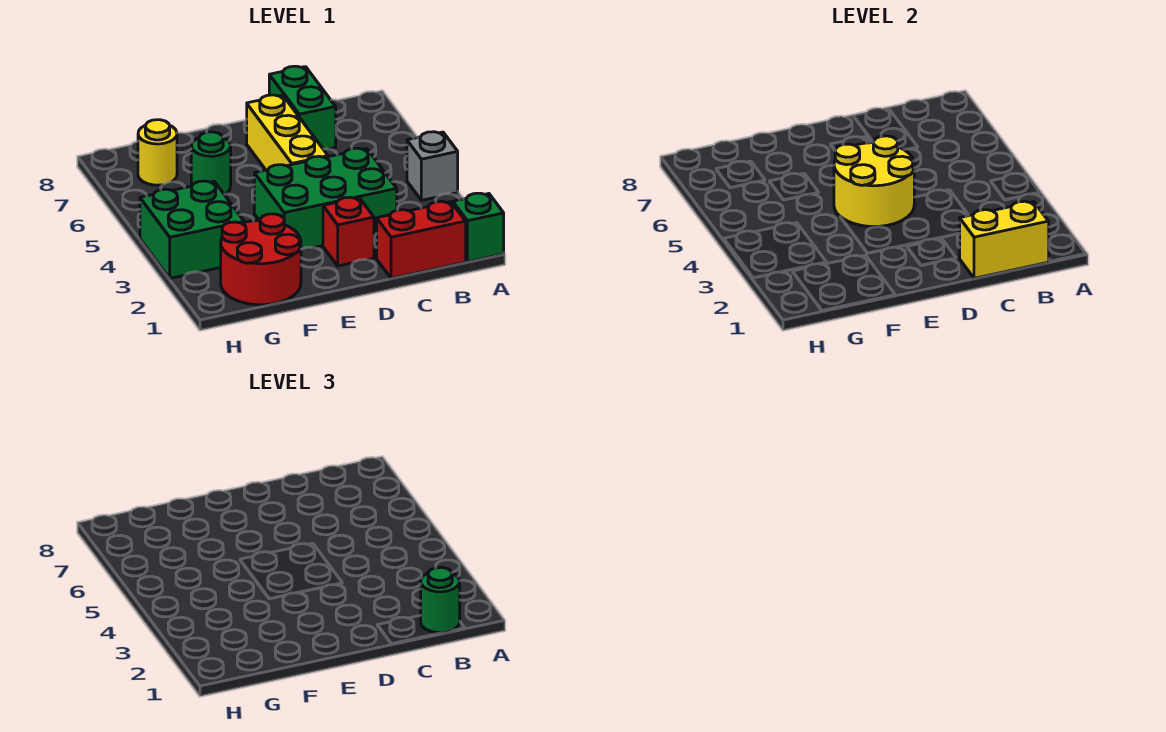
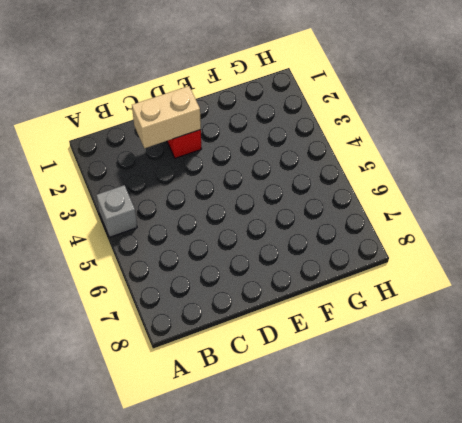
tan brick C2:D2 level 2 -> none
none -> green brick A1 level 1
none -> red brick B1:C1 level 1
none -> green brick C3:E4 level 1

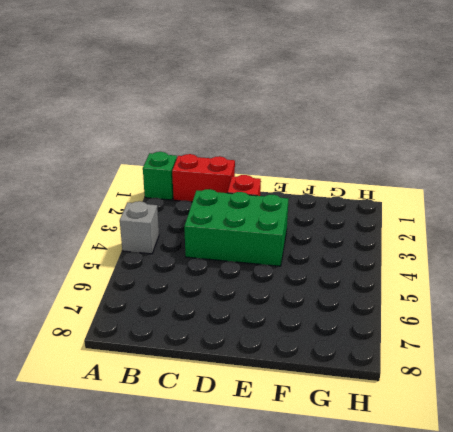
none -> green brick C7:C8 level 1
none -> yellow brick D5:D7 level 1
none -> red round brick F1:G2 level 1

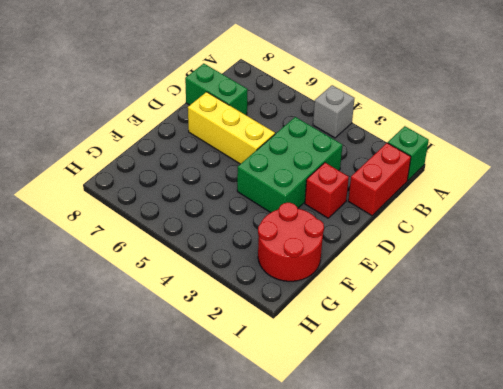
none -> green round brick F6 level 1
none -> green brick G3:H4 level 1
none -> yellow round brick G7 level 1

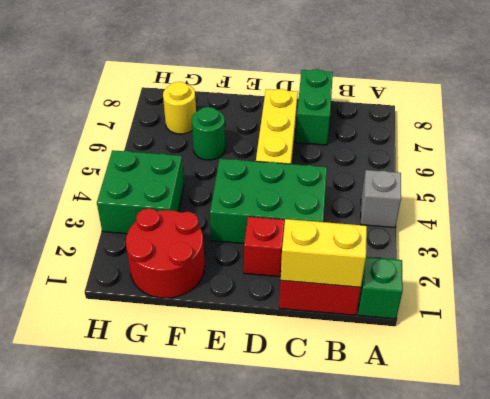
none -> yellow round brick D4:E5 level 2
none -> green round brick B1 level 3

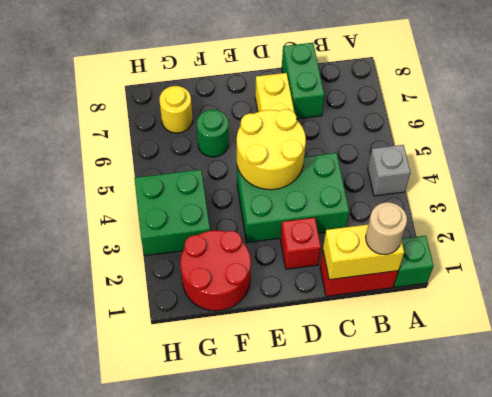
tan round brick B1 level 3 -> green round brick B1 level 3

